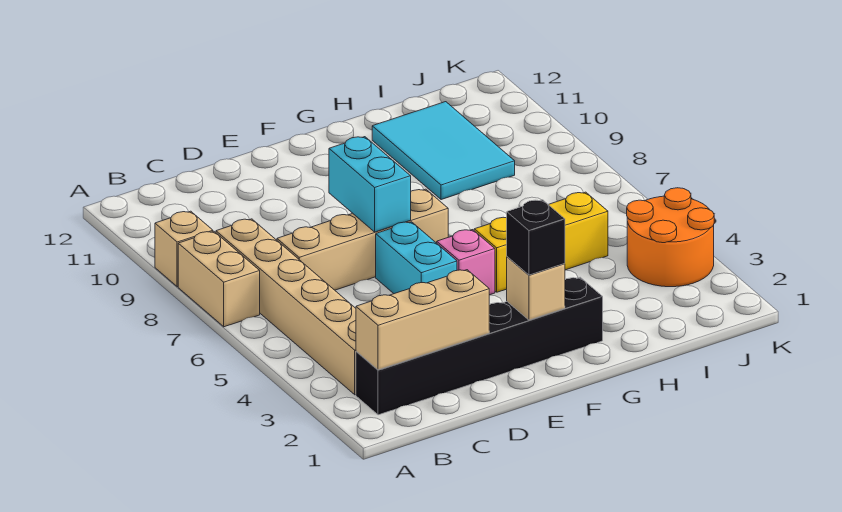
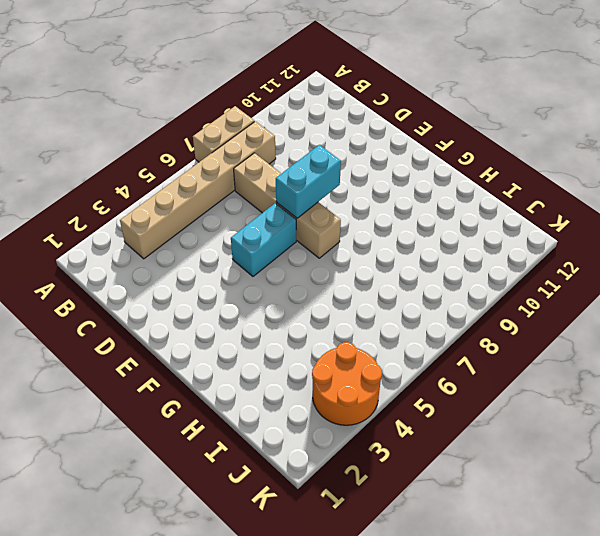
none -> tan brick A9 level 1
none -> black brick B2:G2 level 1
none -> pink brick F5 level 1

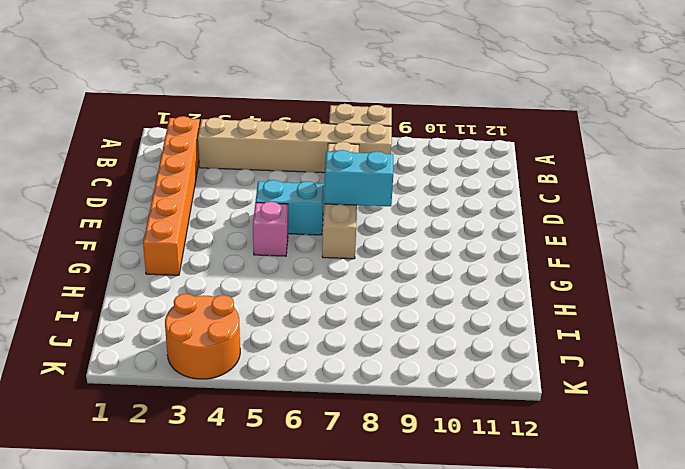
orange brick B2:G2 level 1 -> black brick B2:G2 level 1
none -> tan brick A9 level 1
none -> yellow brick G5:I5 level 1
none -> cyan tile H9:I11 level 1

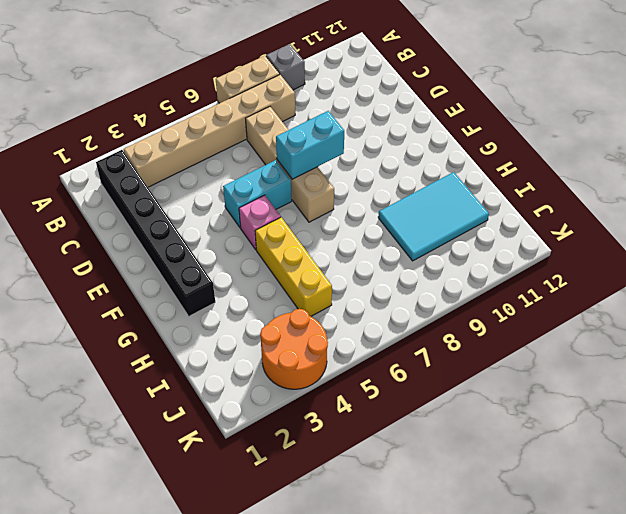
grey brick A9 level 1 -> tan brick A9 level 1
none -> tan brick B2:D2 level 2
none -> tan brick F2 level 2
none -> black brick F2 level 3

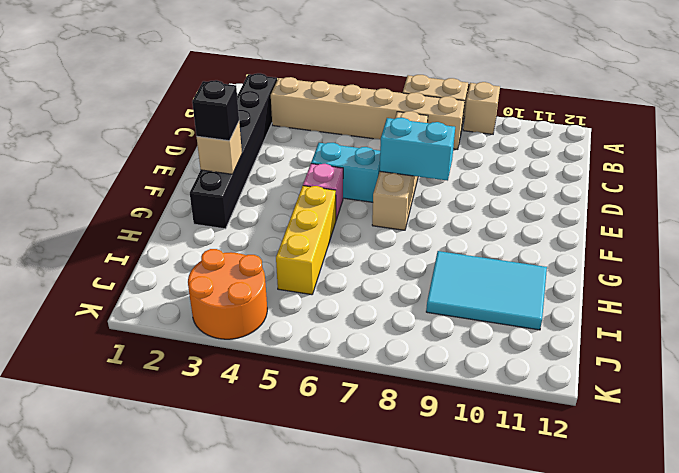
none -> tan brick B2:D2 level 2

